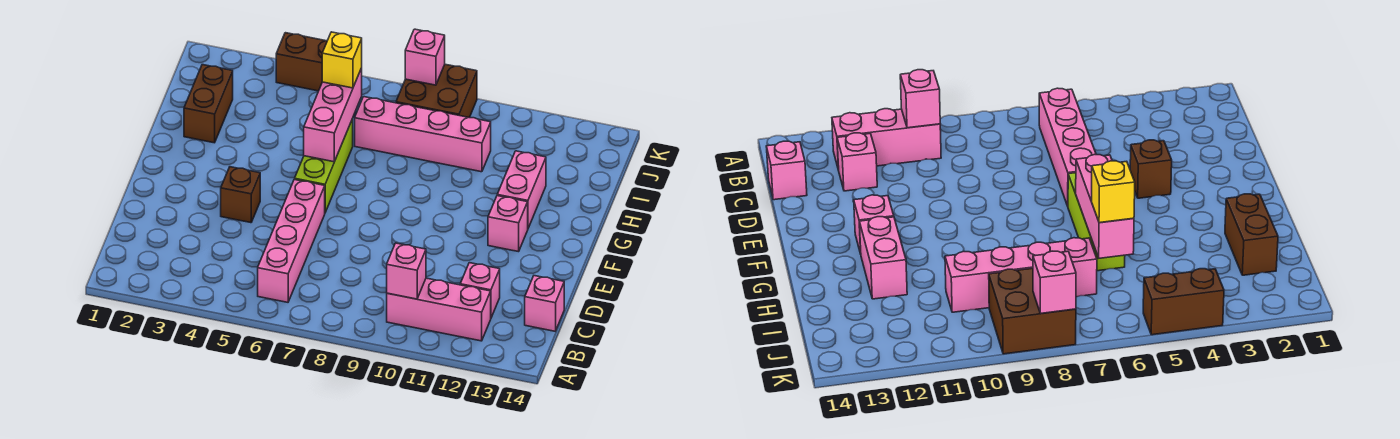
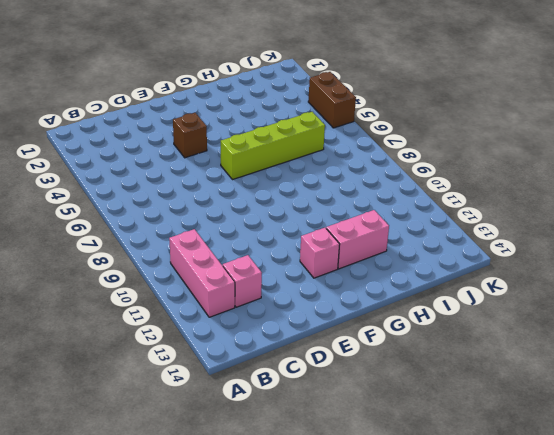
lime brick F6:I6 level 1 -> lime brick F6:H6 level 1
none -> pink brick B6:E6 level 1
none -> pink brick C14 level 1
none -> brown brick H2:I2 level 1

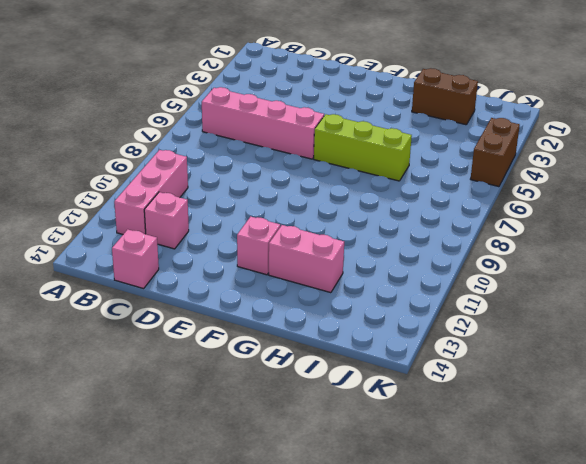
none -> brown brick E4 level 1
none -> pink brick I7:I10 level 1
none -> brown brick J8:K9 level 1

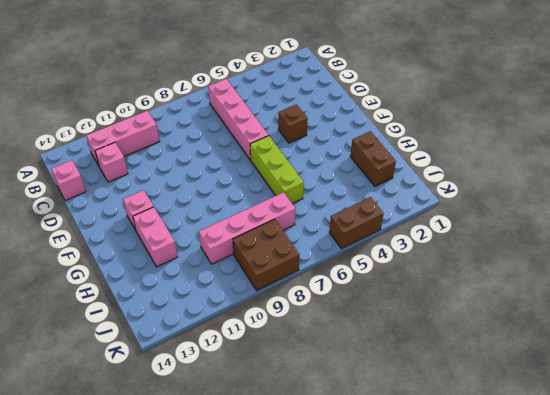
none -> pink brick B10 level 2
none -> pink brick G6:I6 level 2
none -> pink brick K8 level 2

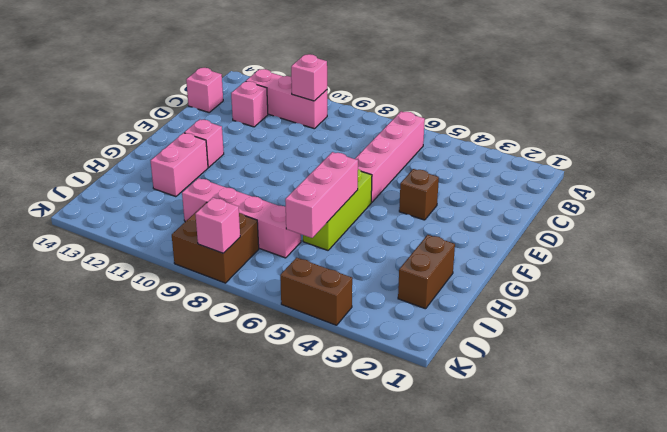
none -> yellow brick I6 level 3

